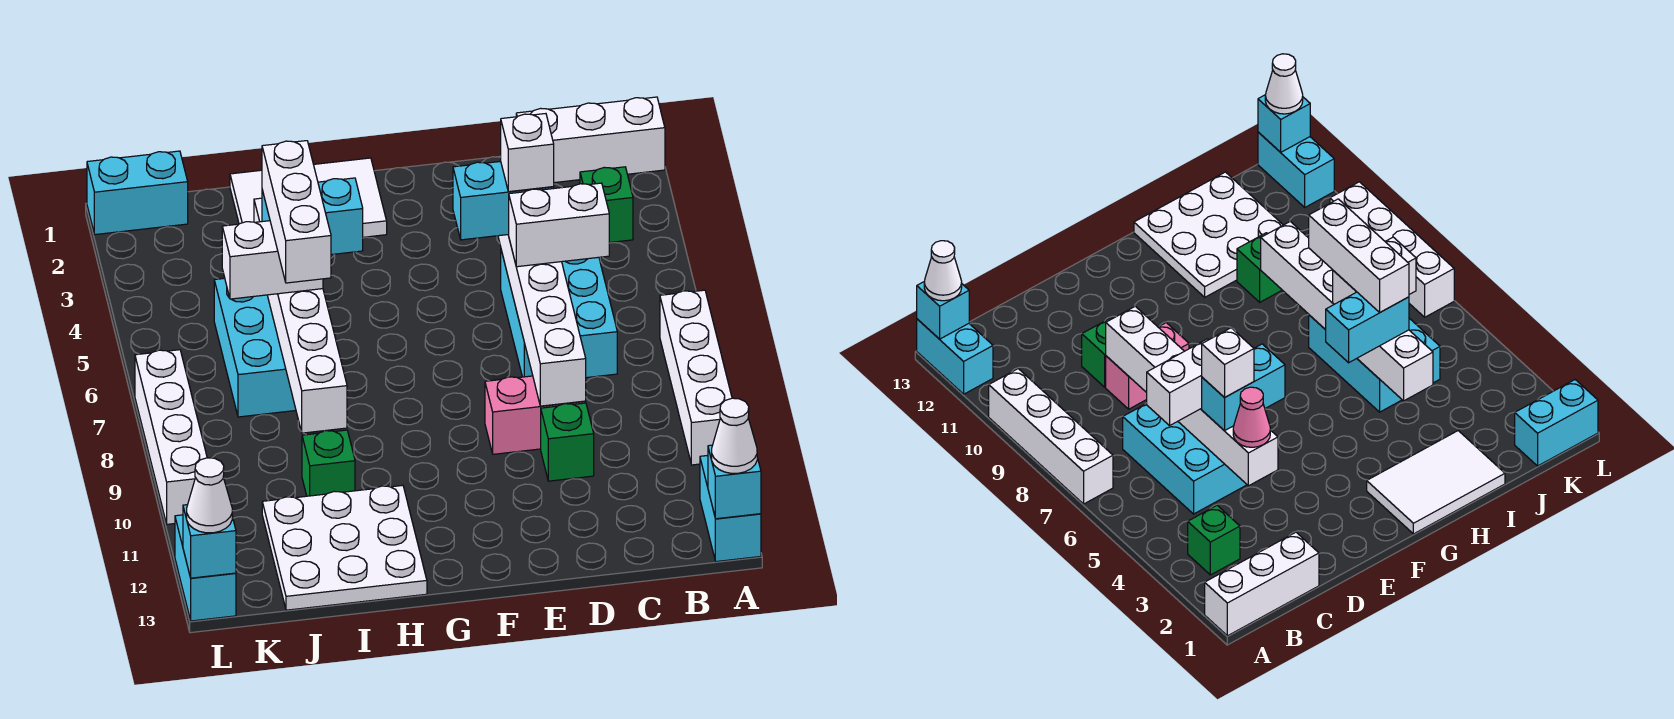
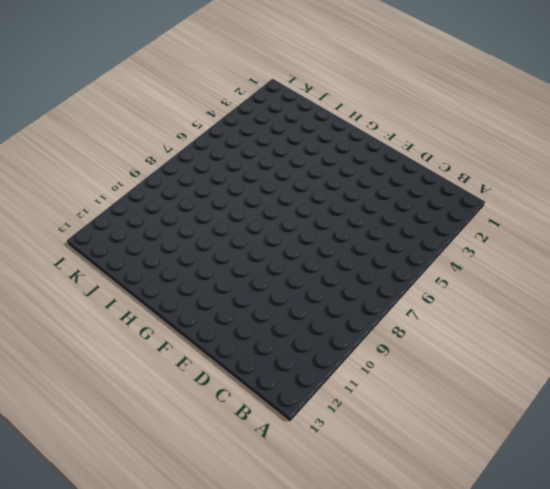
none -> white brick A1:C1 level 1
none -> white brick A7:A10 level 1
none -> cyan brick A12:A13 level 1

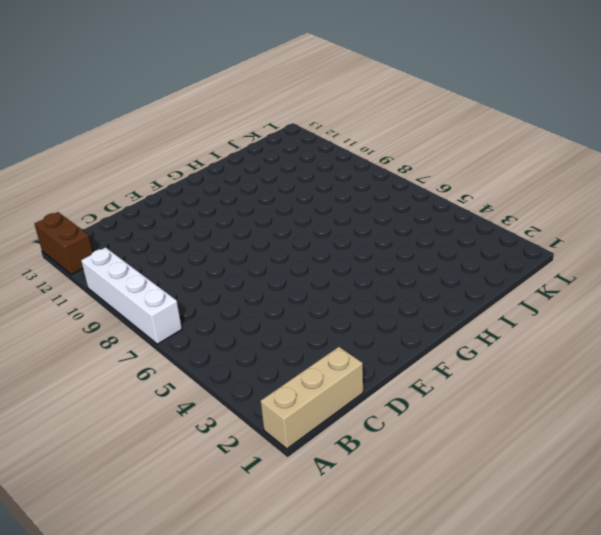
tan brick A1:C1 level 1 -> white brick A1:C1 level 1
brown brick A12:A13 level 1 -> cyan brick A12:A13 level 1
none -> green brick B3 level 1
none -> cyan brick C5:D7 level 1
none -> pink brick D9:E9 level 1

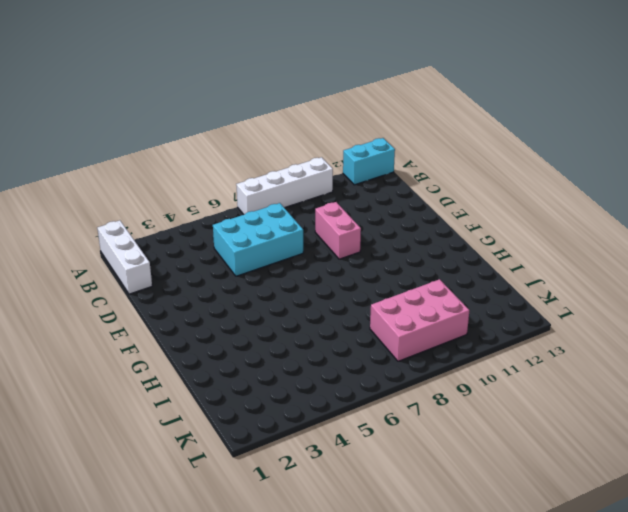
pink brick J8:K10 level 1 -> none
none -> green brick B3 level 1
none -> green brick D10 level 1
none -> white tile G1:I2 level 1

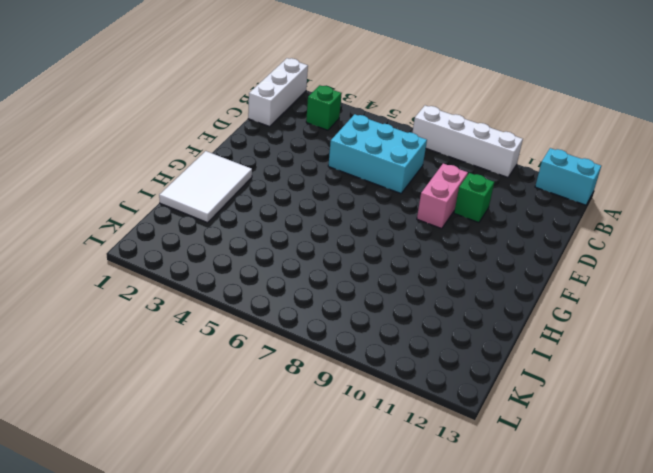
none -> white plate H11:J13 level 1
none -> cyan brick I5:J7 level 1
none -> green brick I10 level 1

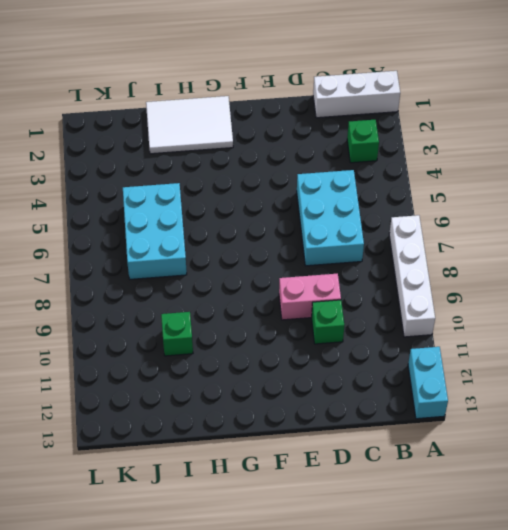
none -> white plate H11:J13 level 1
none -> cyan brick K1:L1 level 1
none -> white brick L7:L10 level 1

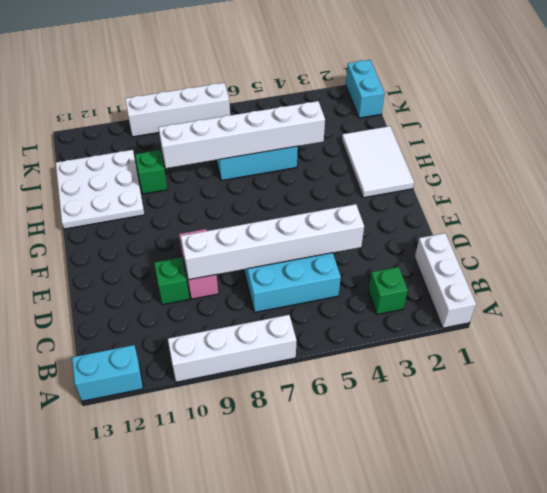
none -> cyan brick L12:L13 level 1
none -> cyan brick A13 level 2
none -> cyan brick L13 level 2

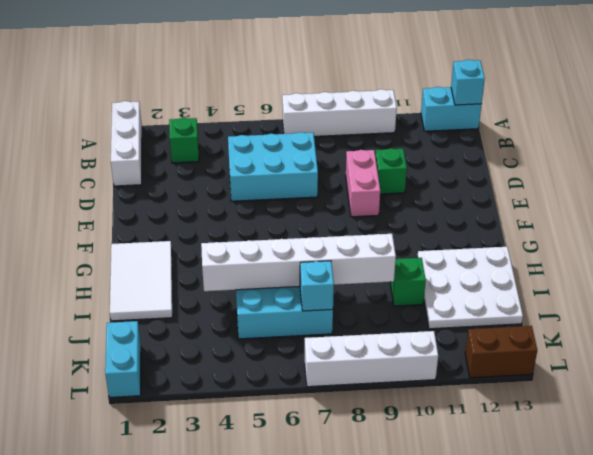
cyan brick J7 level 2 -> cyan brick L13 level 2
brown brick L12:L13 level 1 -> cyan brick L12:L13 level 1
none -> white brick D4:D9 level 2
none -> white cone A13 level 3
none -> white brick C6:D6 level 3

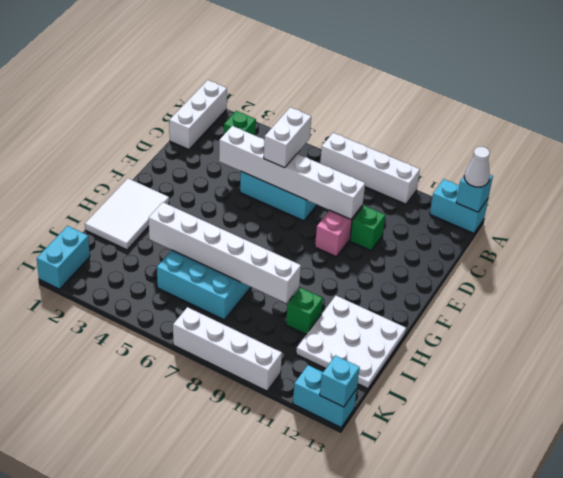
none -> pink cone D4 level 3
none -> cyan brick D5:E5 level 3
none -> cyan brick H5:I5 level 3

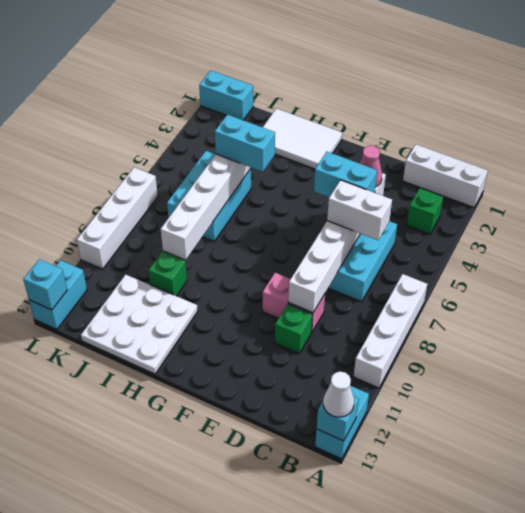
none -> white brick I6:J6 level 3
none -> white cone L13 level 3
none -> white brick D5 level 4

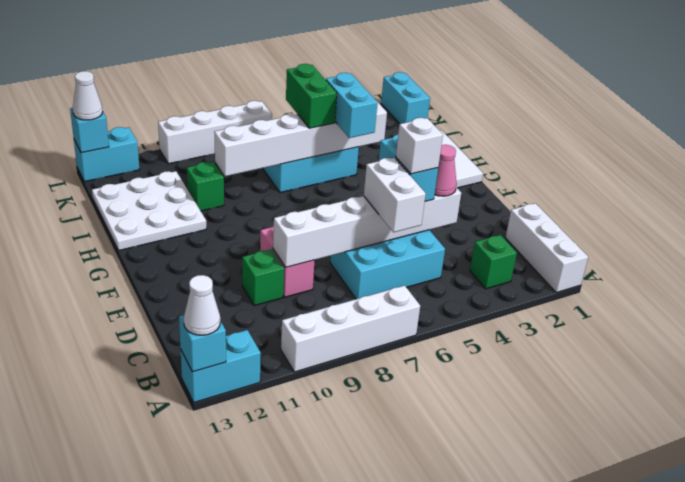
green brick I6:J6 level 3 -> white brick I6:J6 level 3
none -> white brick I5:I7 level 4

